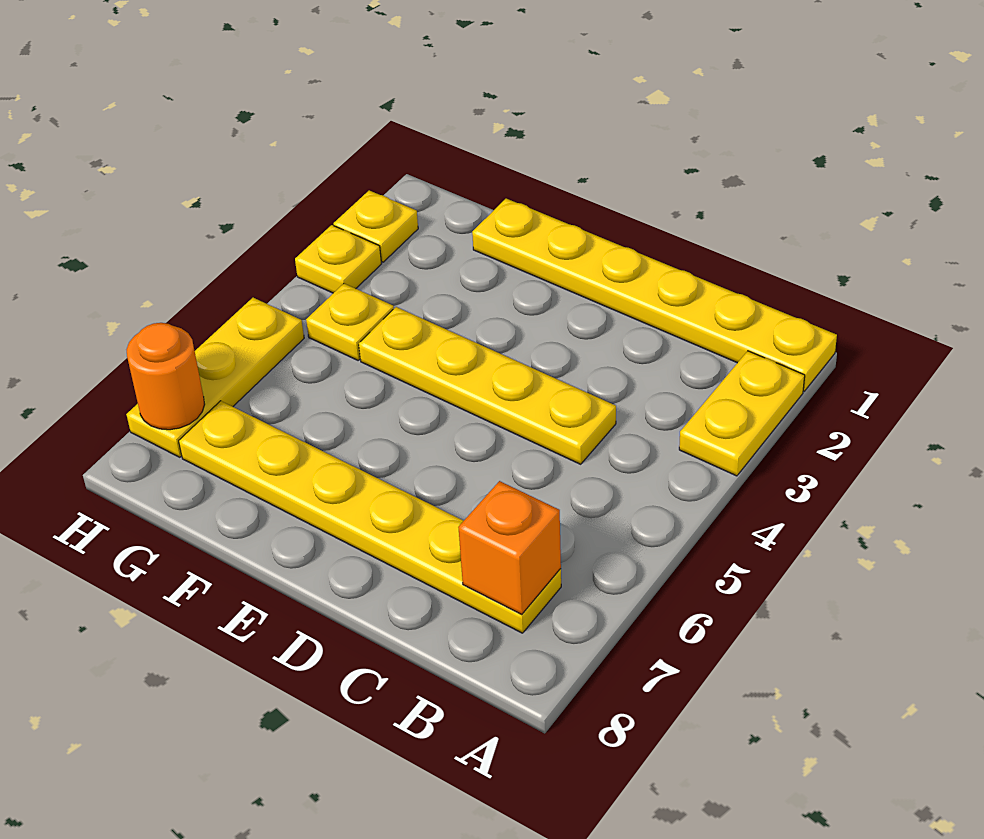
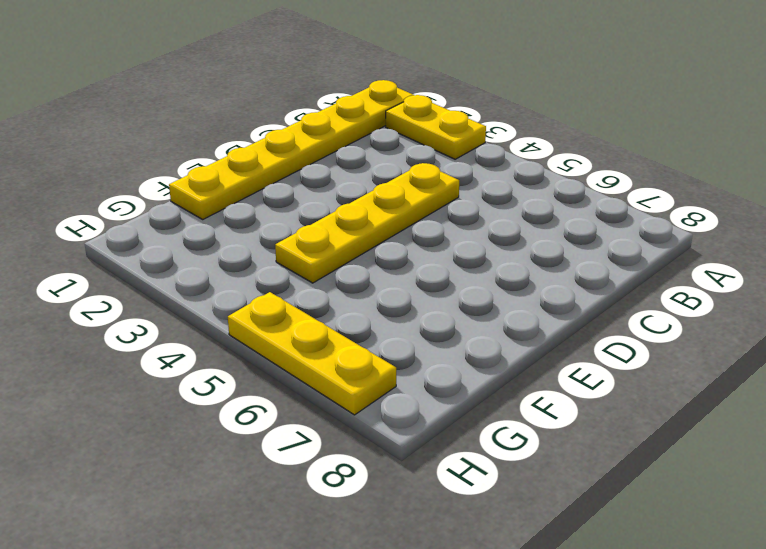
none -> yellow plate B7:G7 level 1
none -> yellow plate G4 level 1

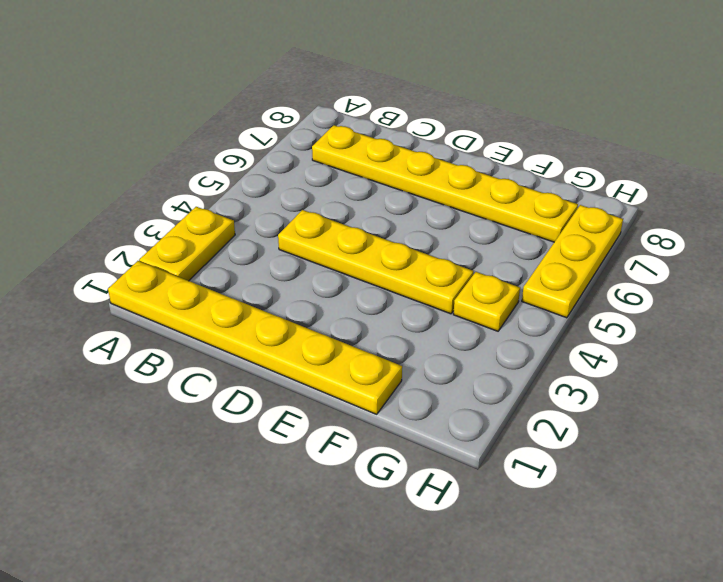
none -> yellow plate H2 level 1
none -> yellow plate H3 level 1

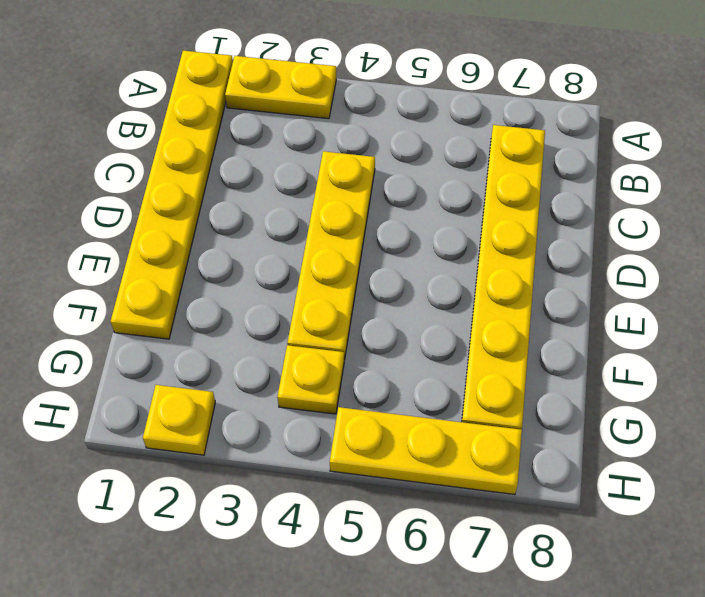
none -> yellow plate H3 level 1
none -> orange brick B7 level 2

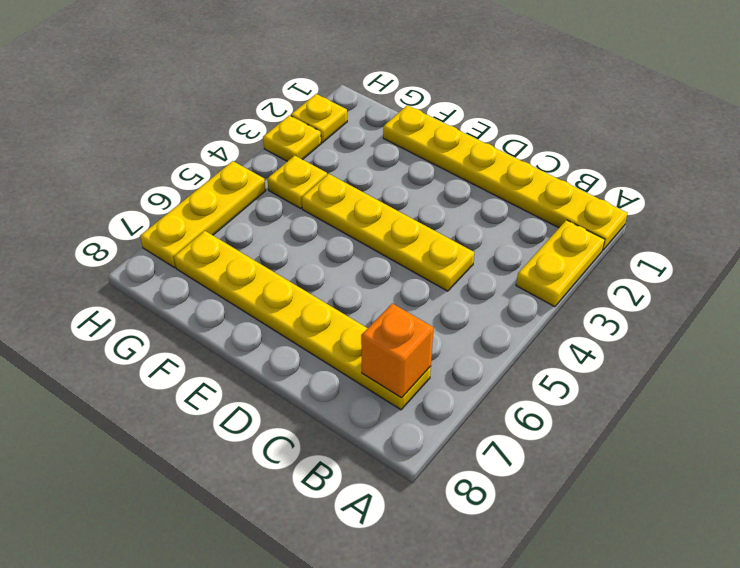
none -> orange round brick H7 level 2

